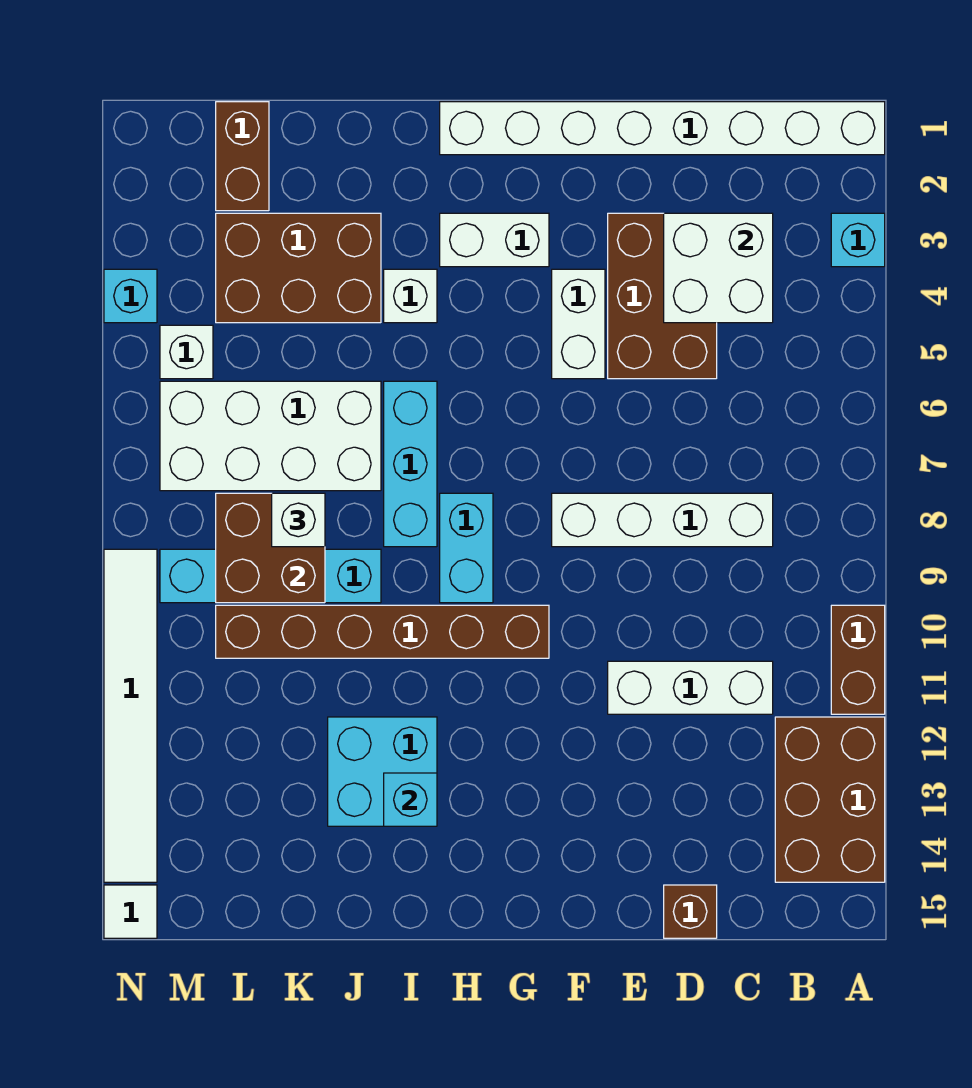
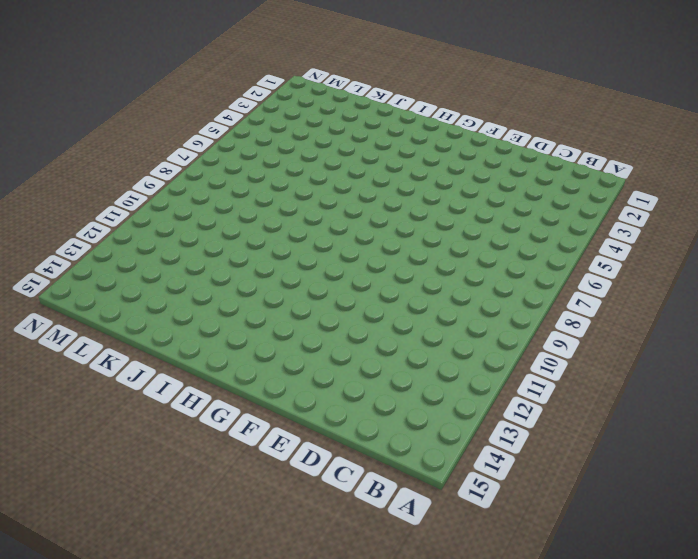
none -> white brick A1:H1 level 1
none -> cyan brick A3 level 1
none -> brown brick A10:A11 level 1

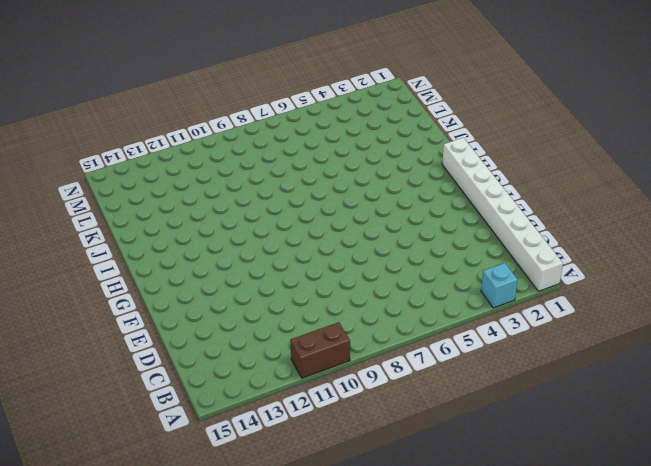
none -> brown brick A12:B14 level 1
none -> white brick C8:F8 level 1
none -> white brick C11:E11 level 1

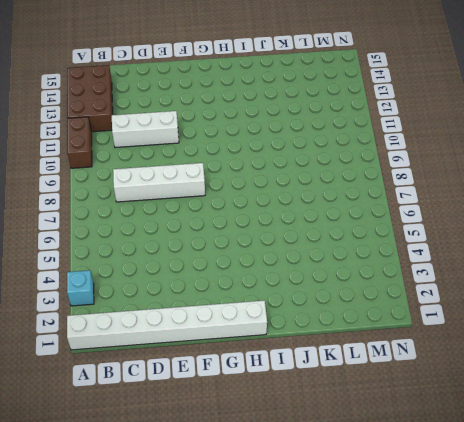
none -> brown brick D3:E5 level 1
none -> brown brick D15 level 1
none -> white brick F4:F5 level 1

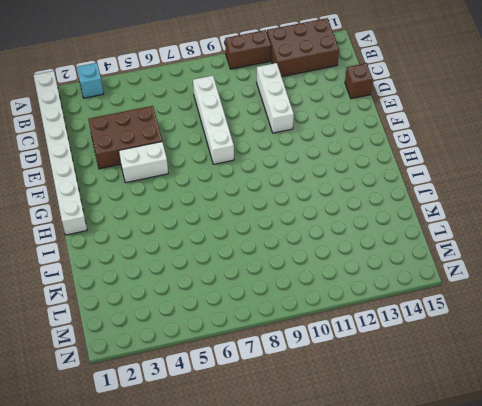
none -> white brick G3:H3 level 1
none -> brown brick G10:L10 level 1
none -> cyan brick H8:H9 level 1

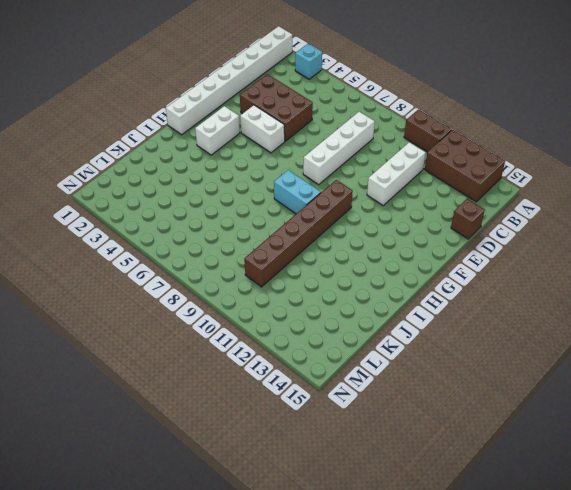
none -> white brick I4 level 1
none -> cyan brick I6:I8 level 1
none -> cyan brick I12:J13 level 1

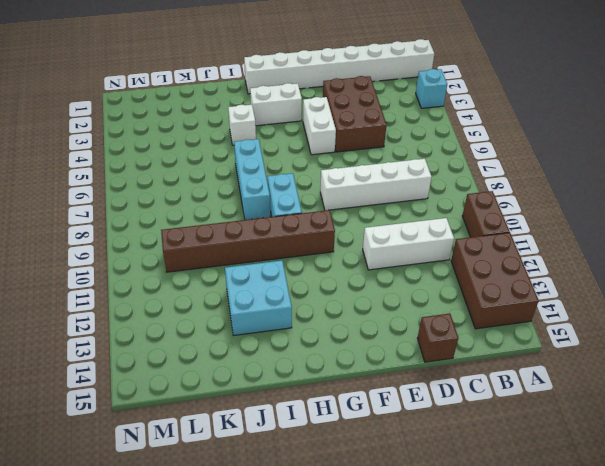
none -> brown brick J3:L4 level 1
none -> white brick J6:M7 level 1
none -> cyan brick J9:M9 level 1

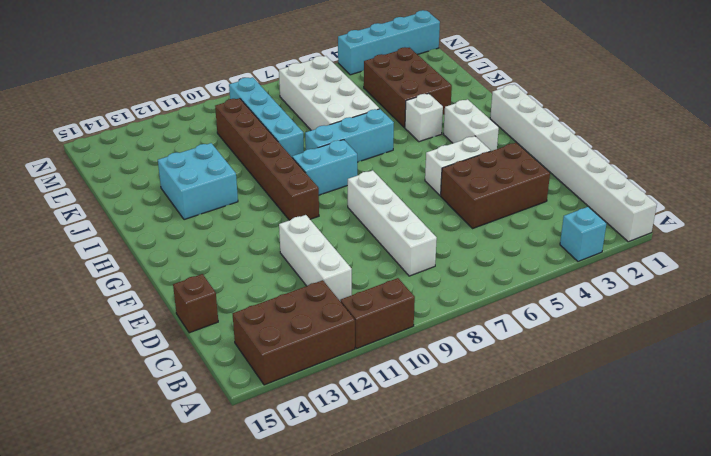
cyan brick N1:N4 level 1 -> cyan brick N4 level 1
none -> brown brick L1:L2 level 1
none -> white brick M5 level 1
none -> white tile N9:N14 level 1

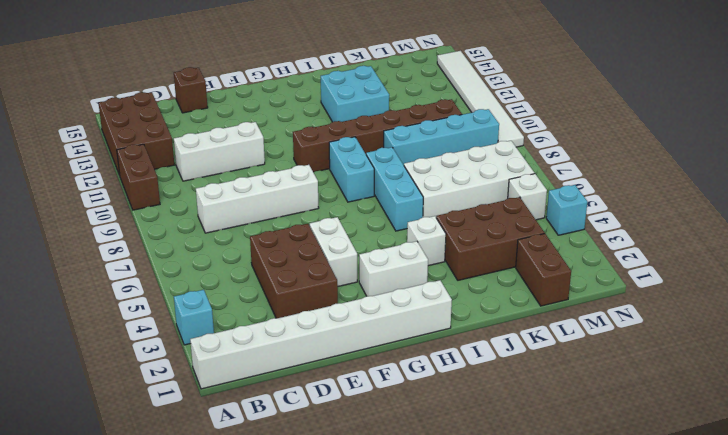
none -> white tile N15 level 1
none -> white brick C3:D4 level 2
none -> cyan brick I13 level 2

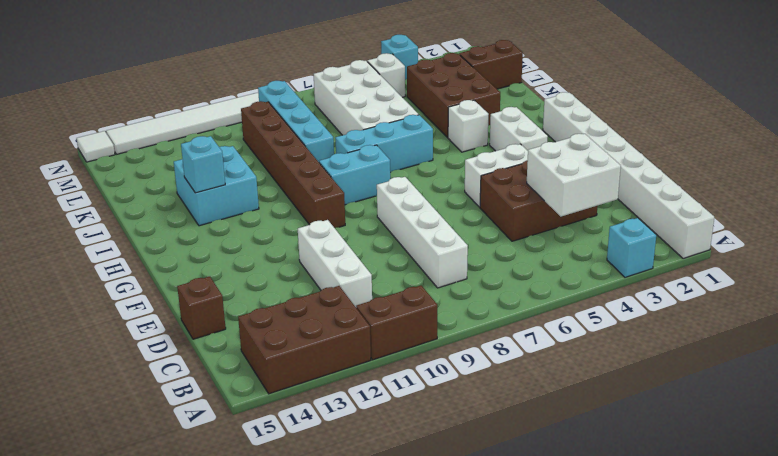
none -> brown brick K8:L9 level 2
none -> white brick K8 level 3

